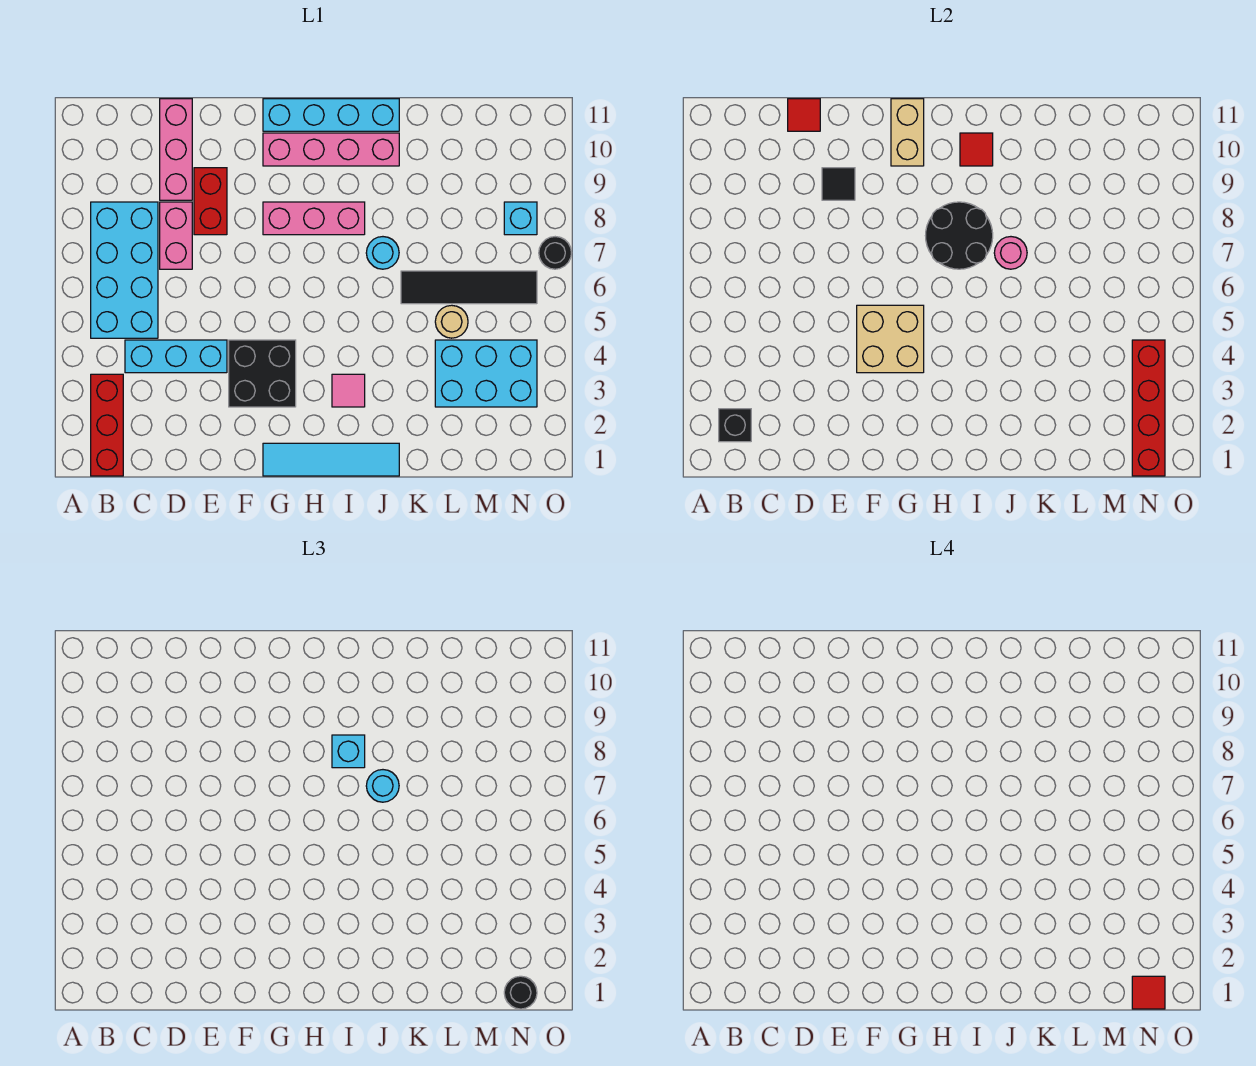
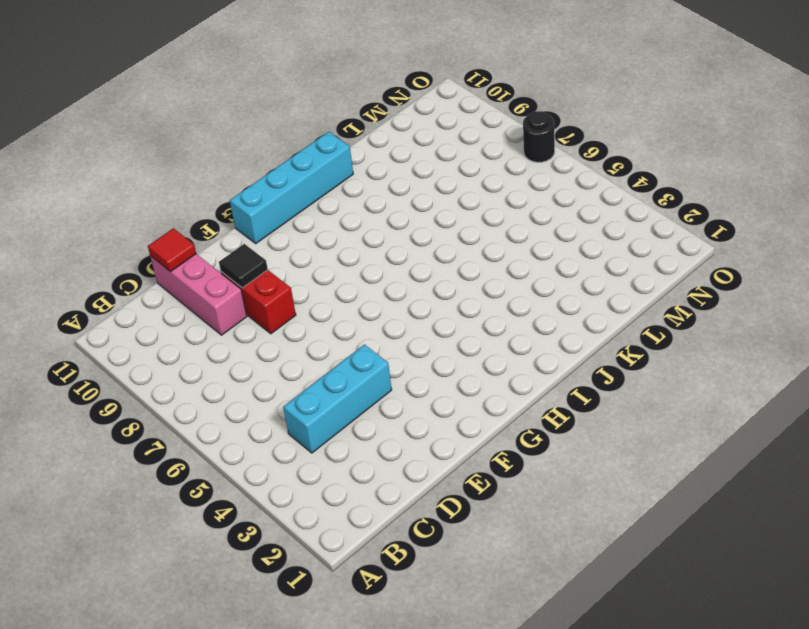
none -> red brick B1:B3 level 1
none -> cyan brick B5:C8 level 1
none -> pink brick D7:D8 level 1
none -> black brick F3:G4 level 1

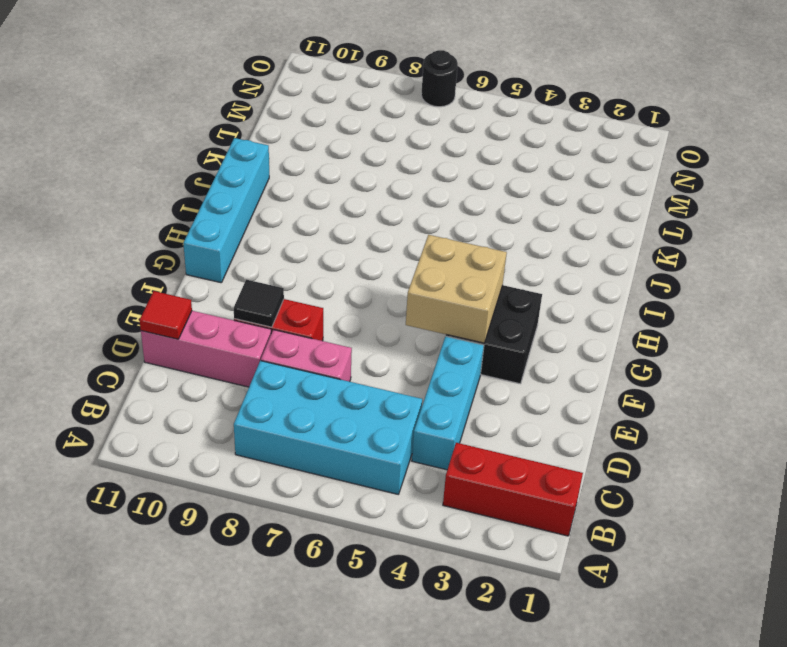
none -> cyan tile G1:J1 level 1
none -> pink brick G8:I8 level 1
none -> pink brick G10:J10 level 1
none -> pink tile I3 level 1

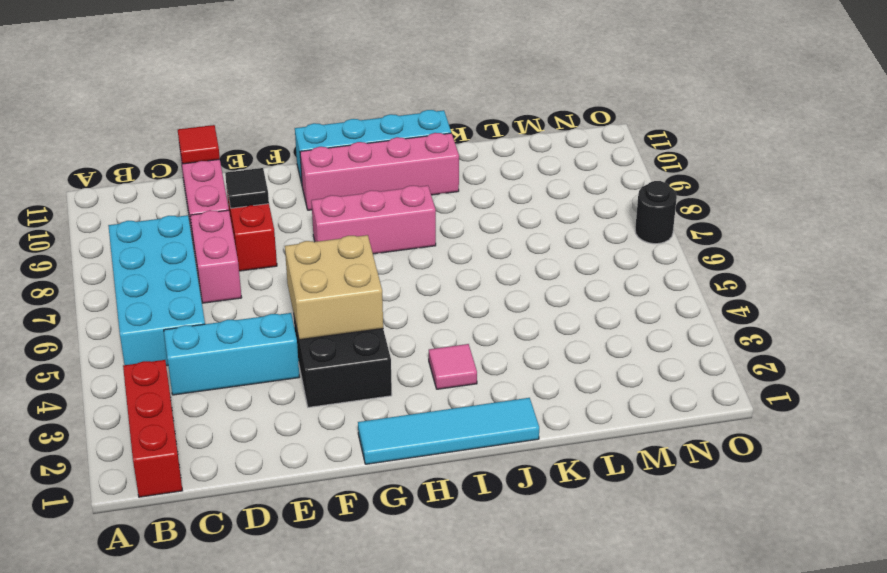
none -> cyan round brick J7 level 1
none -> black tile K6:N6 level 1
none -> cyan brick L3:N4 level 1
none -> tan round brick L5 level 1

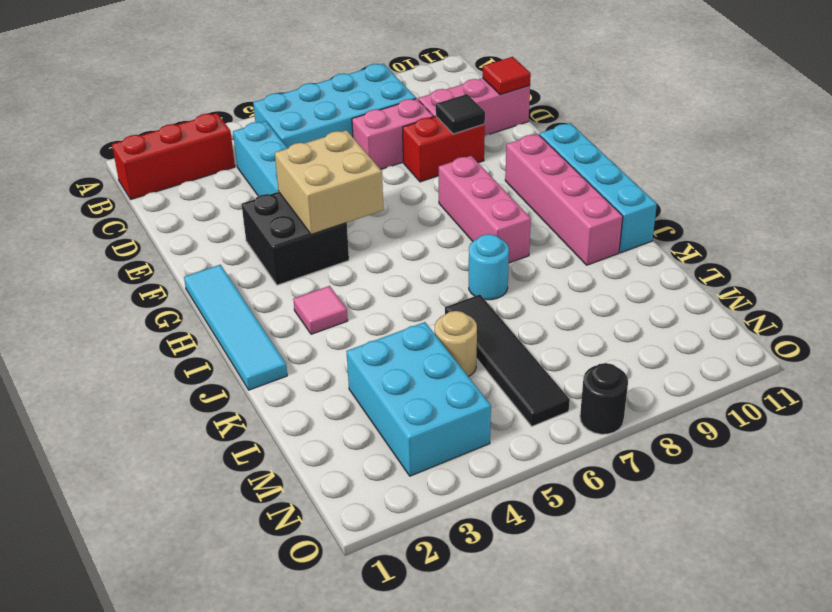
none -> cyan brick N8 level 1
none -> black brick B2 level 2
none -> tan brick G10:G11 level 2
none -> black round brick H7:I8 level 2

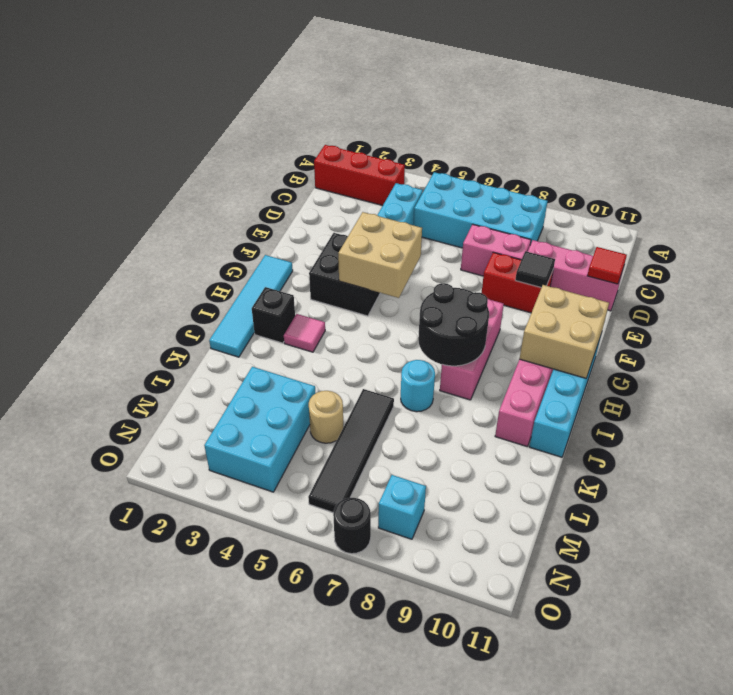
tan brick G10:H11 level 2 -> tan brick G10:G11 level 2
black brick I2 level 1 -> black brick B2 level 2
none -> red tile I10 level 2
none -> pink round brick J7 level 2
none -> red brick N1:N4 level 2
none -> cyan brick I8 level 3

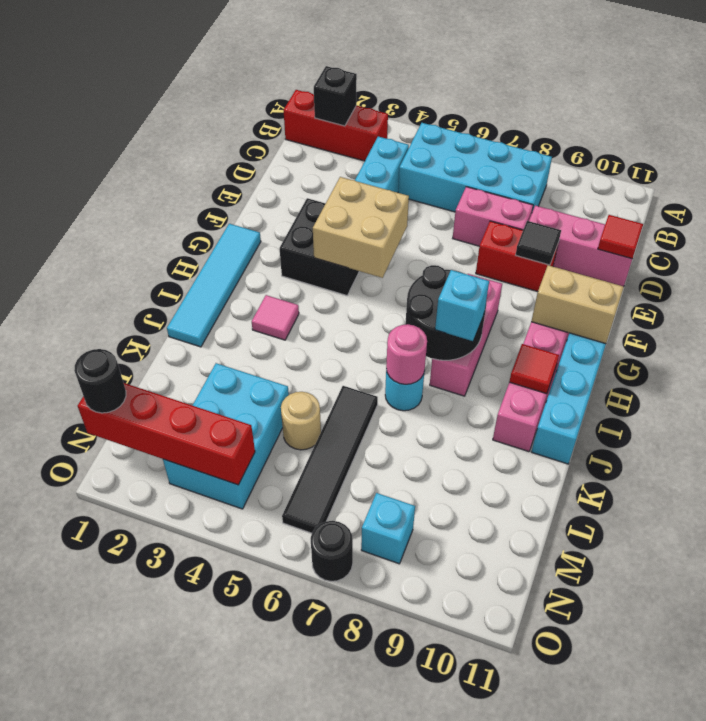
none -> cyan round brick J7 level 3
none -> red tile N1 level 4

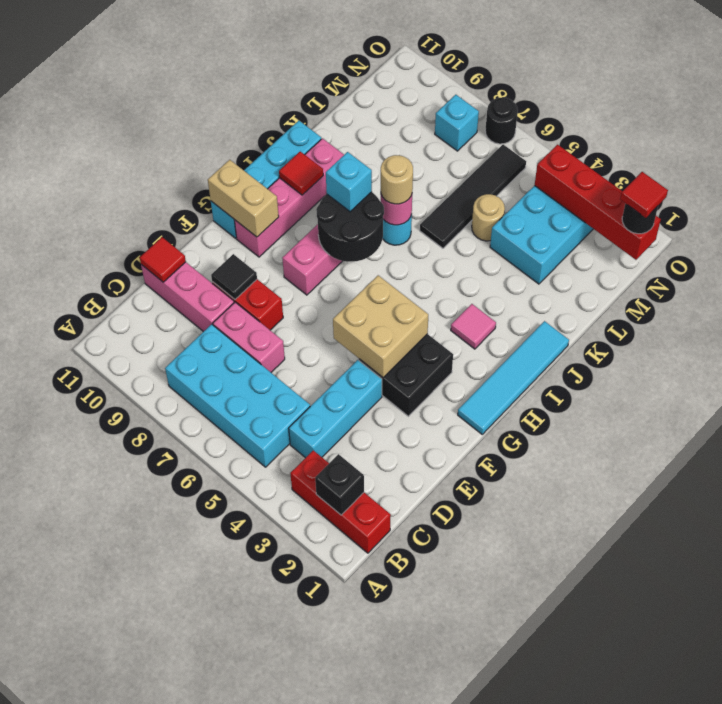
tan round brick J7 level 3 -> cyan round brick J7 level 3

